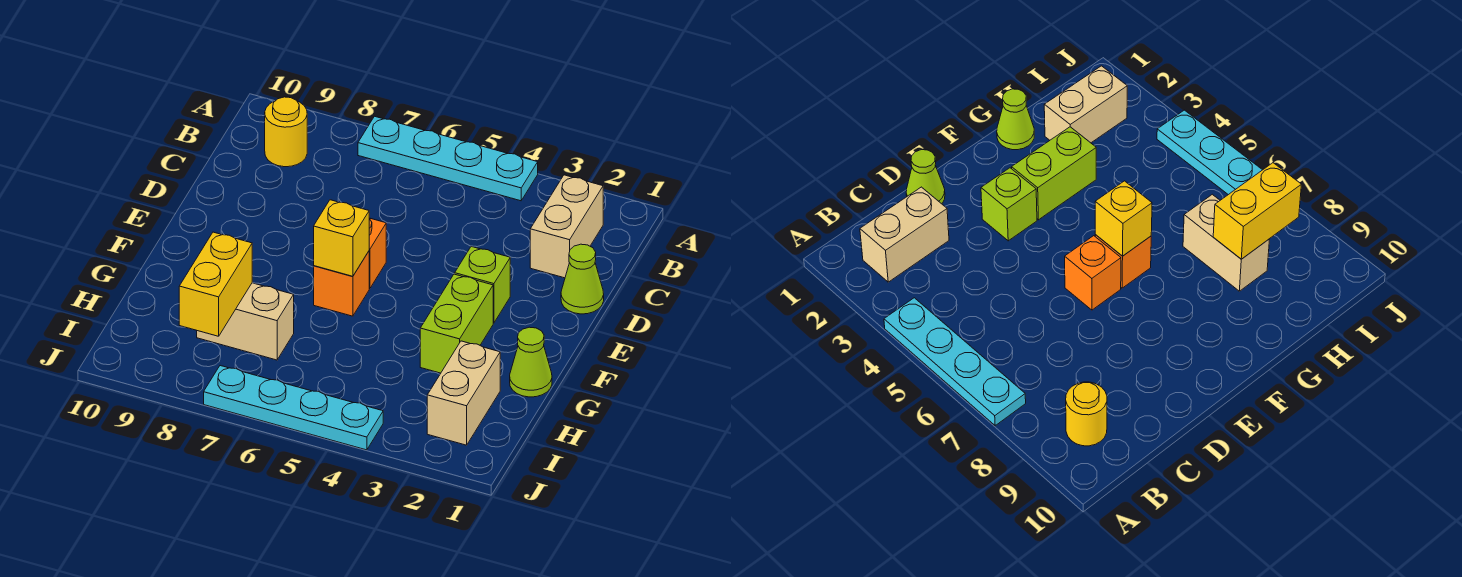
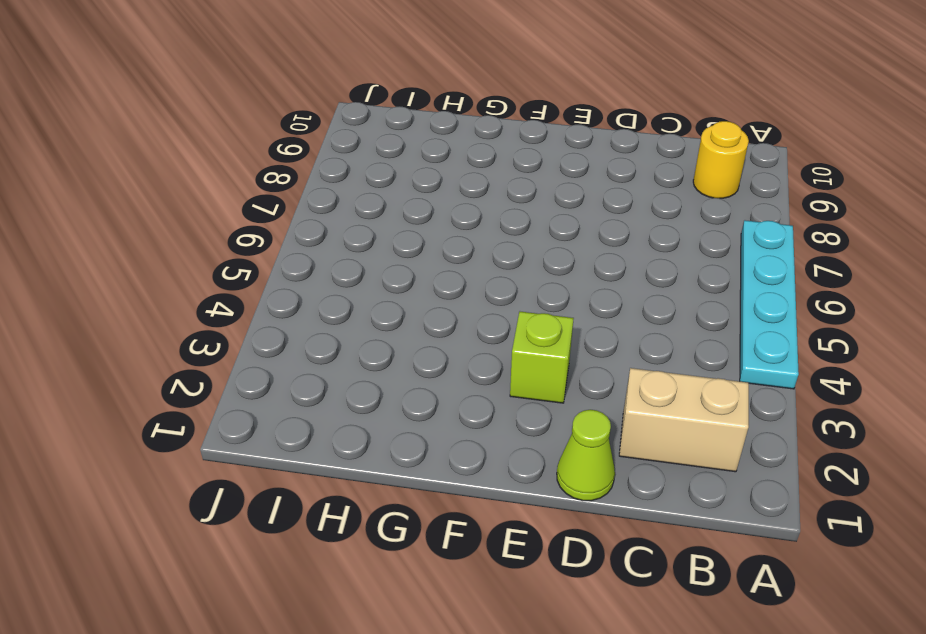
none -> orange brick E6 level 1
none -> lime brick F3:G3 level 1
none -> orange brick F6 level 1

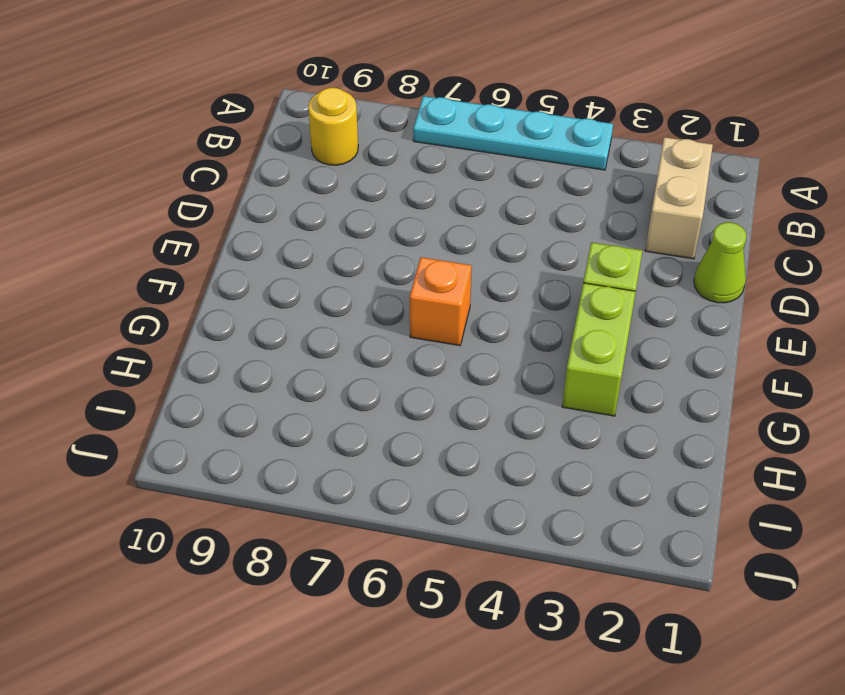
none -> orange brick E6 level 1
none -> lime cone G1 level 1
none -> tan brick H2:I2 level 1

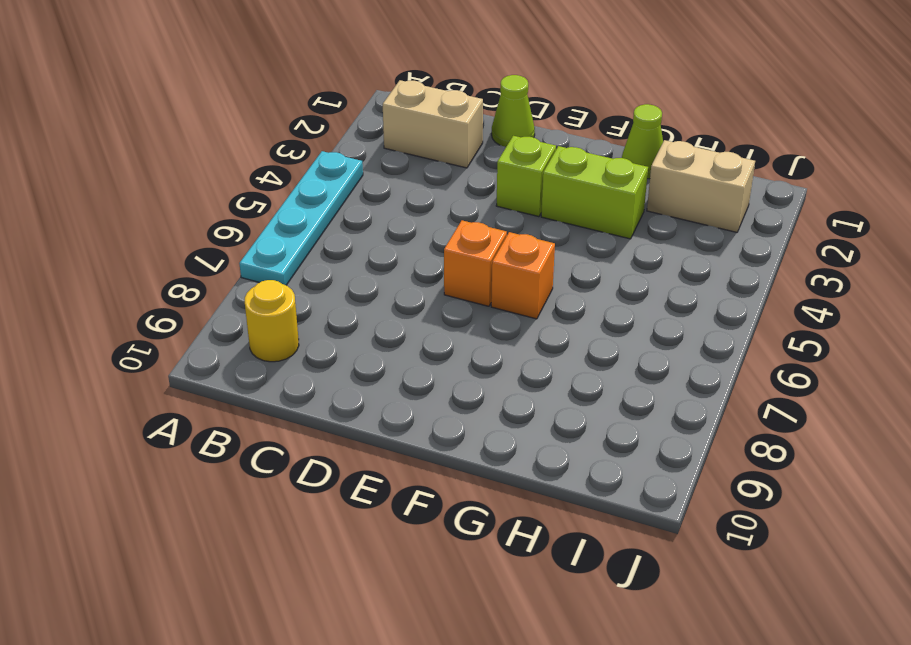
none -> tan brick H7:H8 level 1
none -> cyan plate J4:J7 level 1
none -> yellow brick F6 level 2

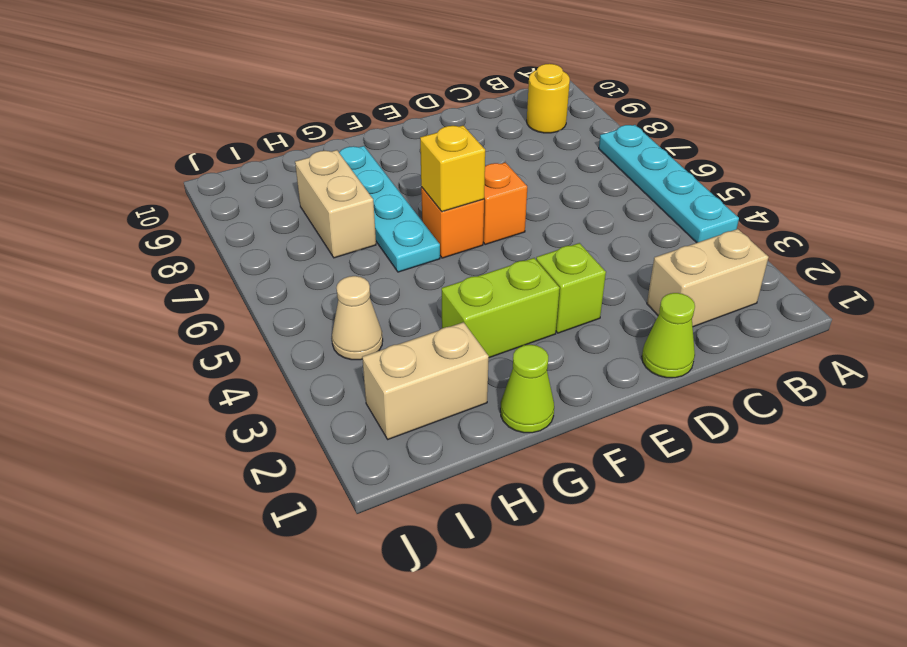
cyan plate G6:G9 level 1 -> cyan plate J4:J7 level 1
tan cone I4 level 1 -> none
none -> yellow brick H8:I8 level 2

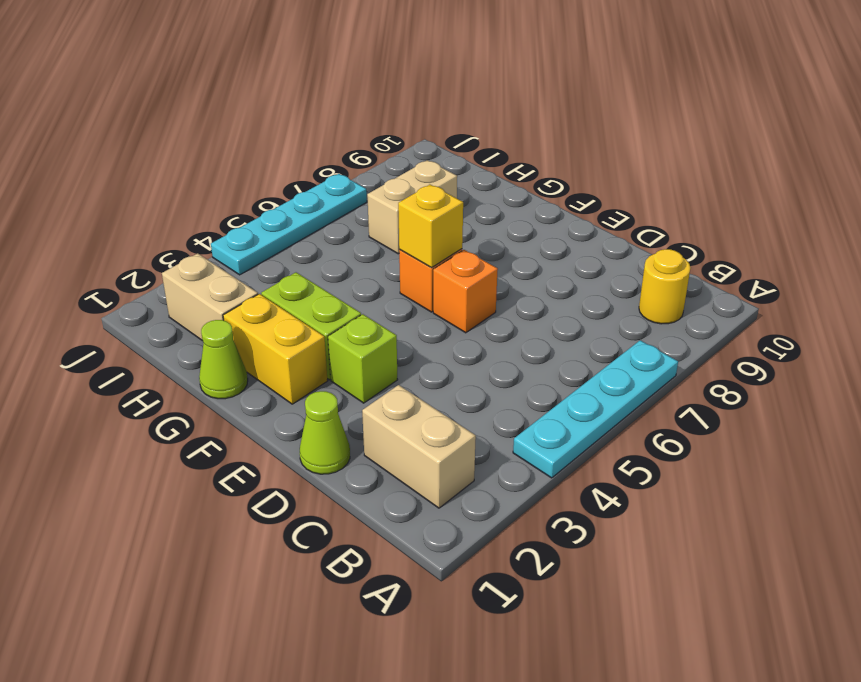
yellow brick F2:G2 level 1 -> yellow brick H8:I8 level 2

